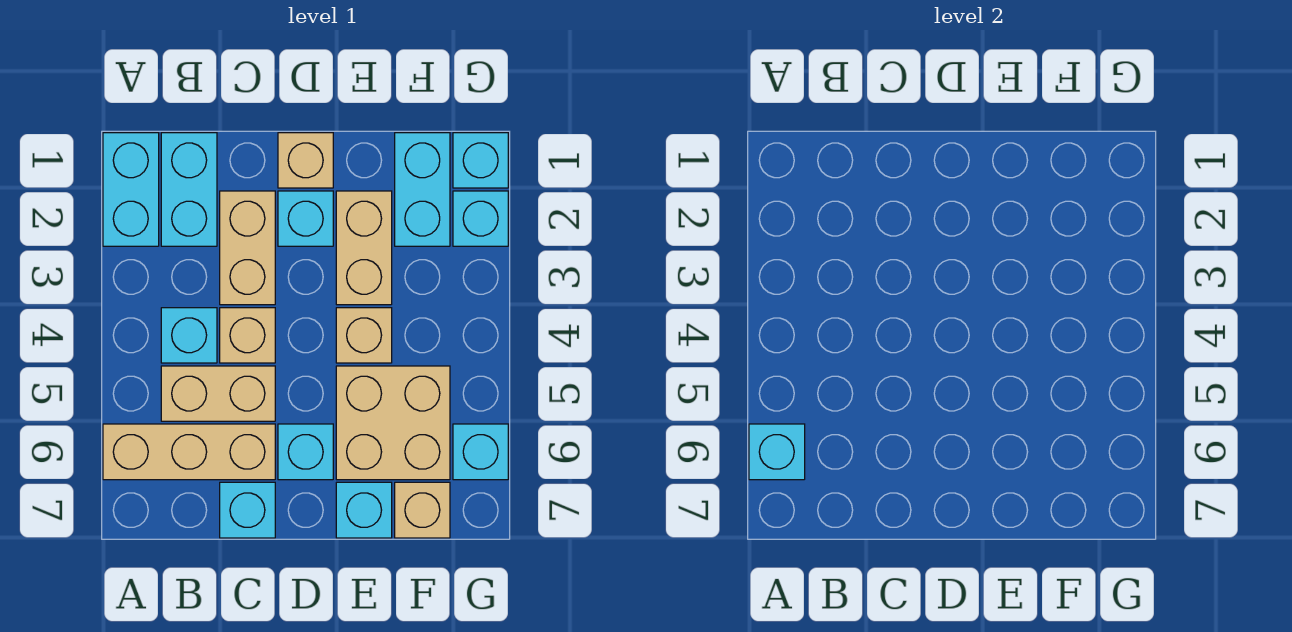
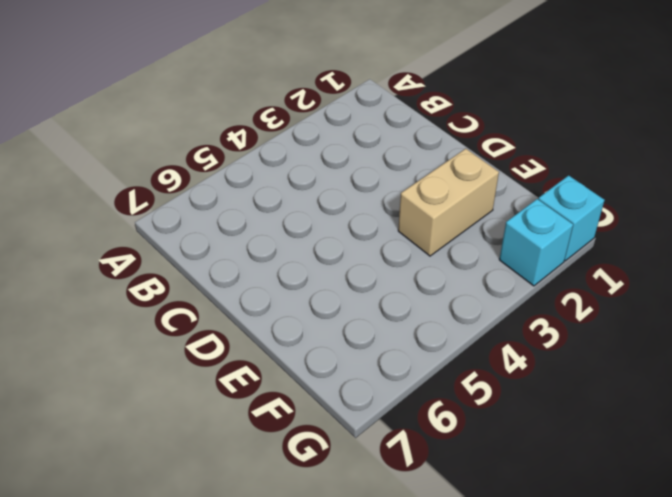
none -> cyan brick A1:A2 level 1
none -> tan brick A6:C6 level 1
none -> cyan brick B1:B2 level 1

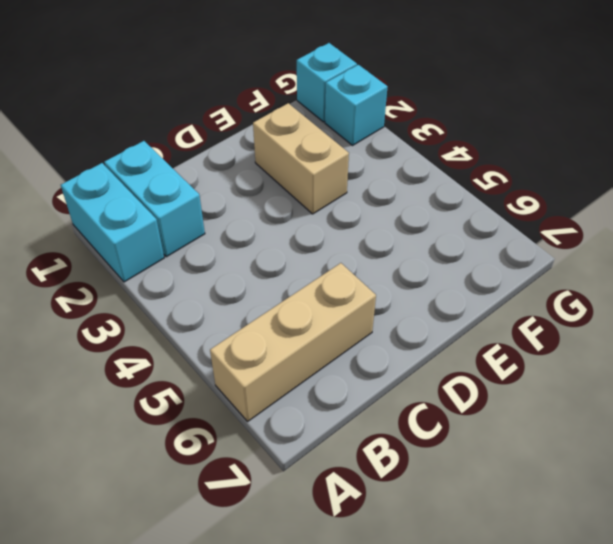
none -> cyan brick B4 level 1
none -> tan brick B5:C5 level 1
none -> tan brick C2:C3 level 1

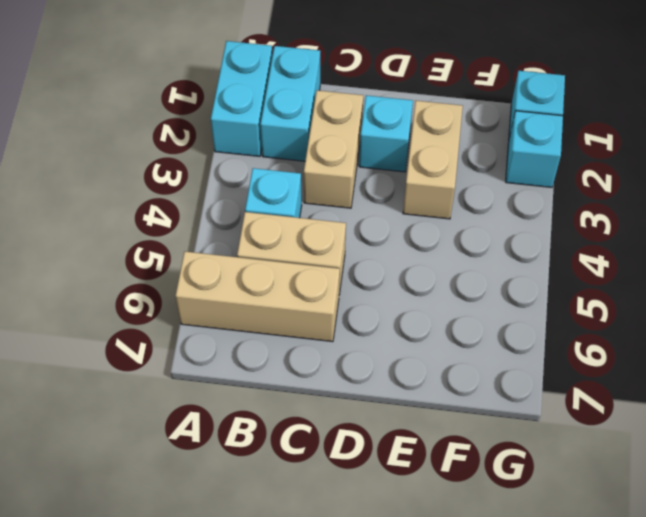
none -> tan brick C4 level 1
none -> cyan brick C7 level 1
none -> tan brick D1 level 1

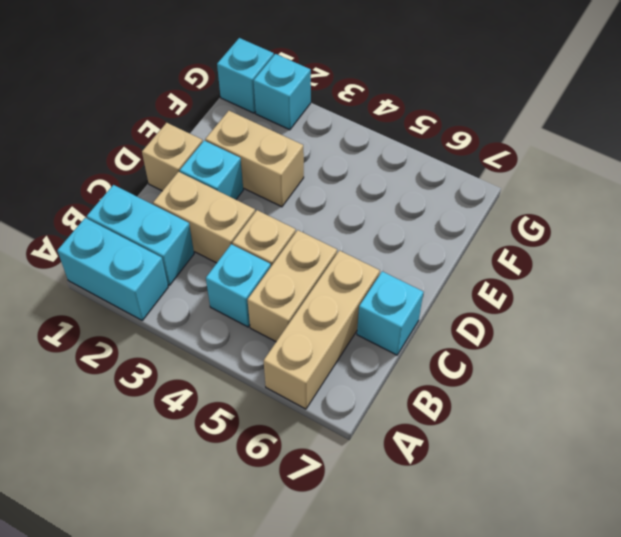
none -> cyan brick D6 level 1
none -> tan brick E4 level 1
none -> tan brick E5:F6 level 1

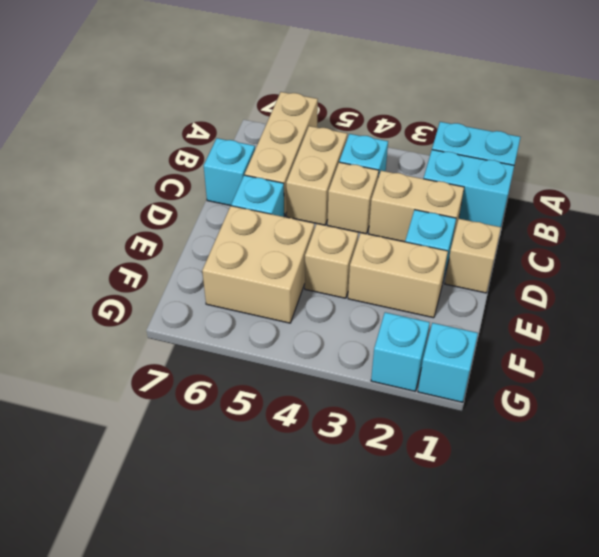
none -> cyan brick E7 level 1
none -> cyan brick F1:F2 level 1
none -> tan brick F7 level 1

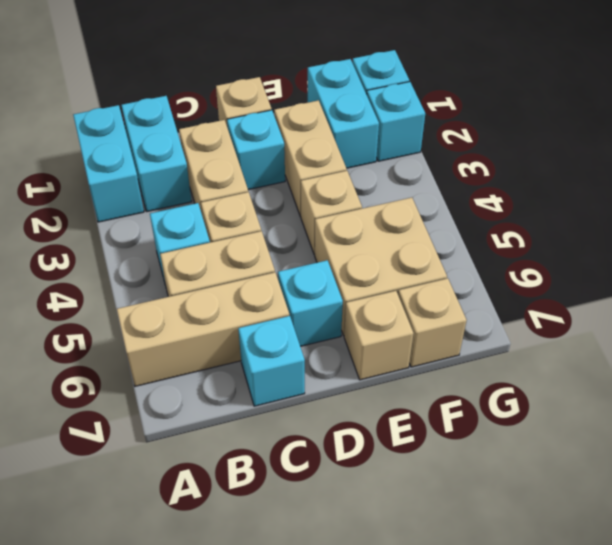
tan brick E7 level 1 -> cyan brick E7 level 1
none -> cyan brick G6 level 1
none -> cyan brick A6 level 2

